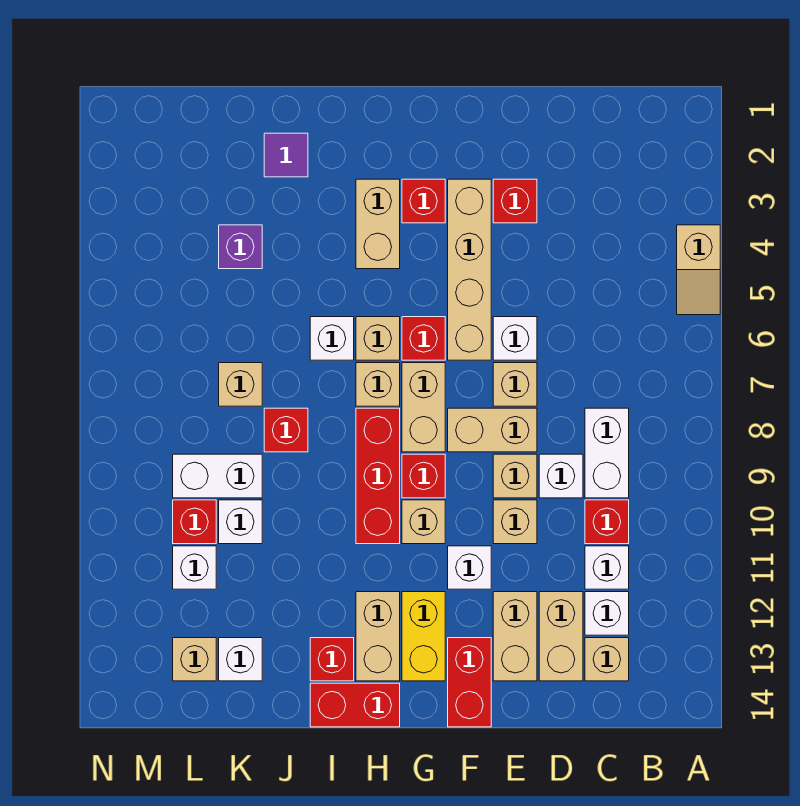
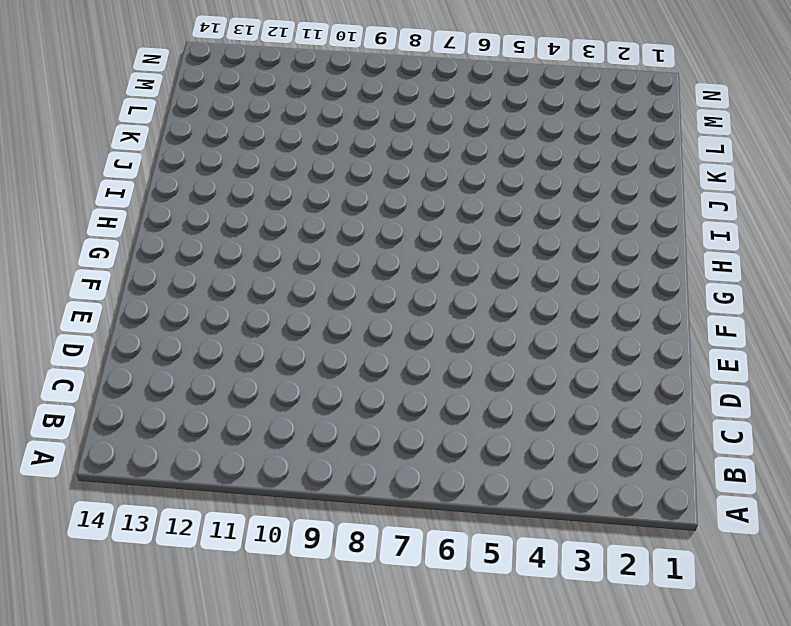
none -> tan slope A4:A5 level 1 top 4
none -> white brick C8:C9 level 1
none -> red brick C10 level 1
none -> white brick C11 level 1

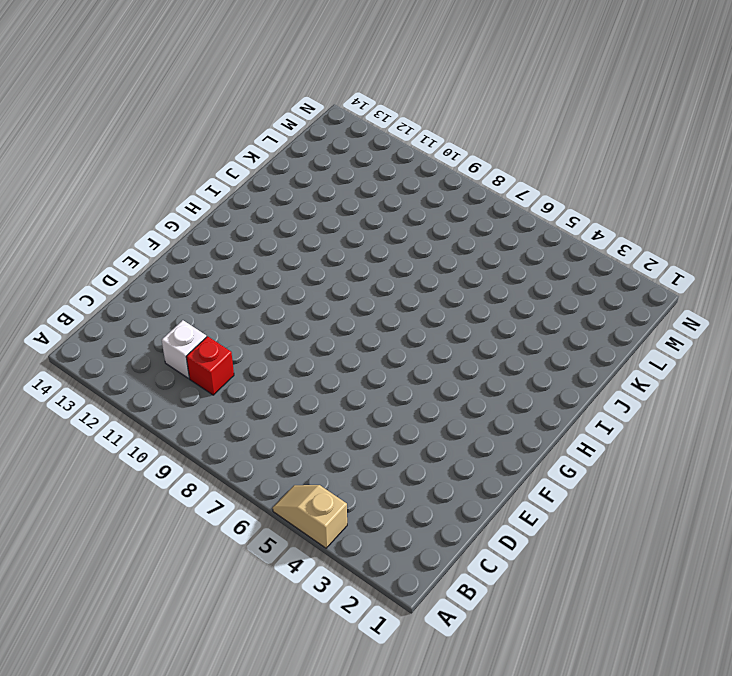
none -> white brick C8:C9 level 1
none -> white brick C12 level 1
none -> tan brick C13 level 1
none -> white brick D9 level 1

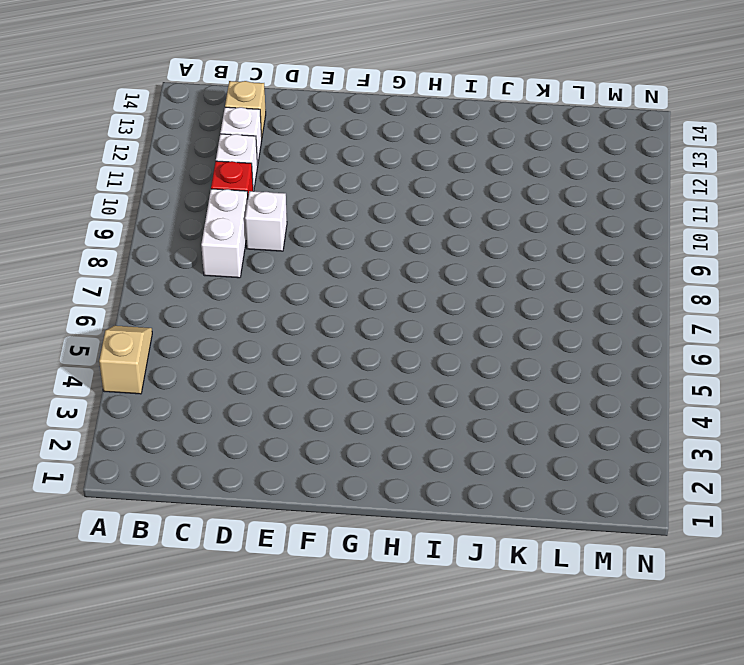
none -> tan brick D12:D13 level 1
none -> red brick E3 level 1
none -> white brick E6 level 1
none -> tan brick E7 level 1

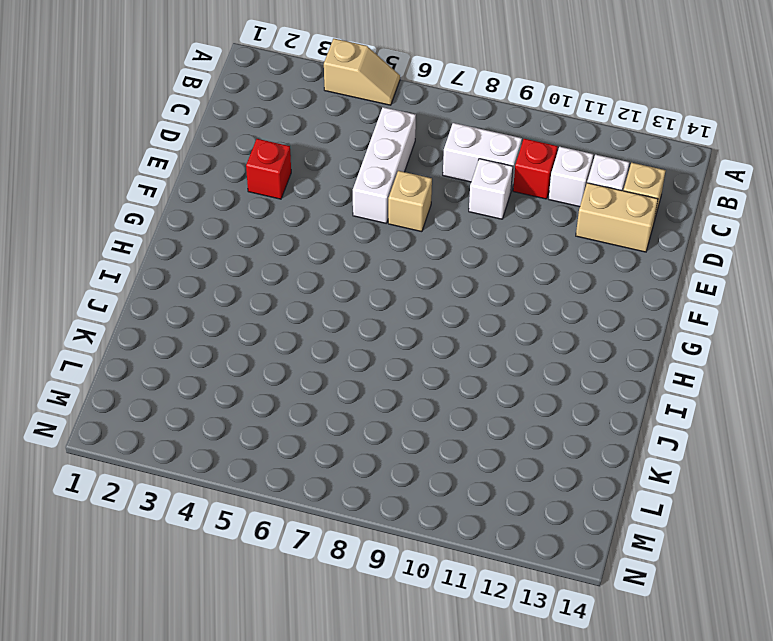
white brick C6:E6 level 1 -> white brick E6 level 1
none -> tan brick E8:F8 level 1
none -> tan brick E9 level 1
none -> tan brick E10 level 1
none -> tan brick E12:E13 level 1

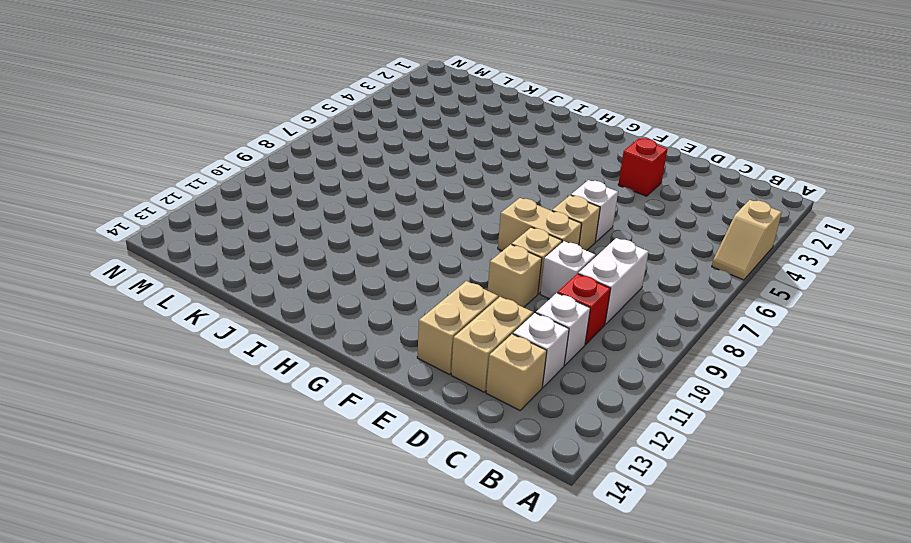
none -> tan brick F3:F6 level 1
none -> white brick F11 level 1
none -> red brick F13:F14 level 1
none -> red brick G3 level 1

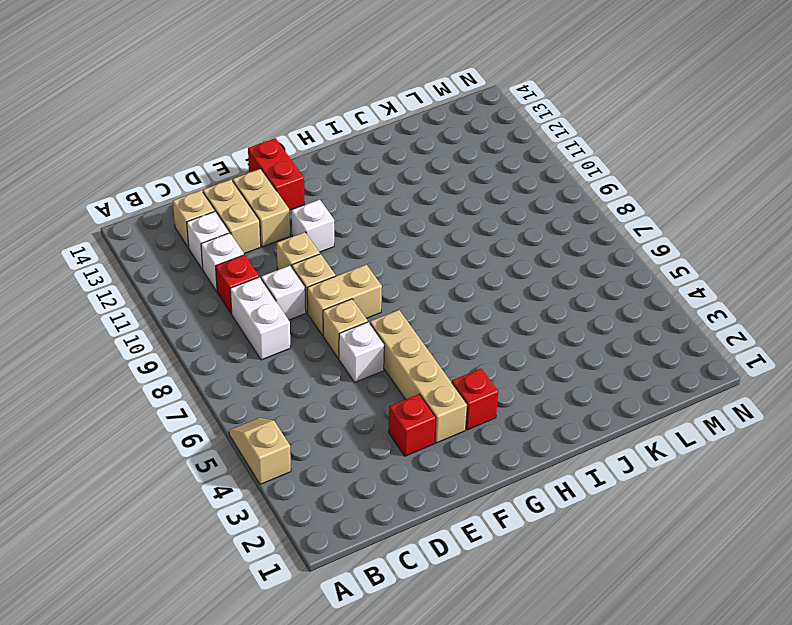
none -> red brick G6 level 1
none -> tan brick G7:G8 level 1
none -> red brick G9 level 1
none -> tan brick G10 level 1

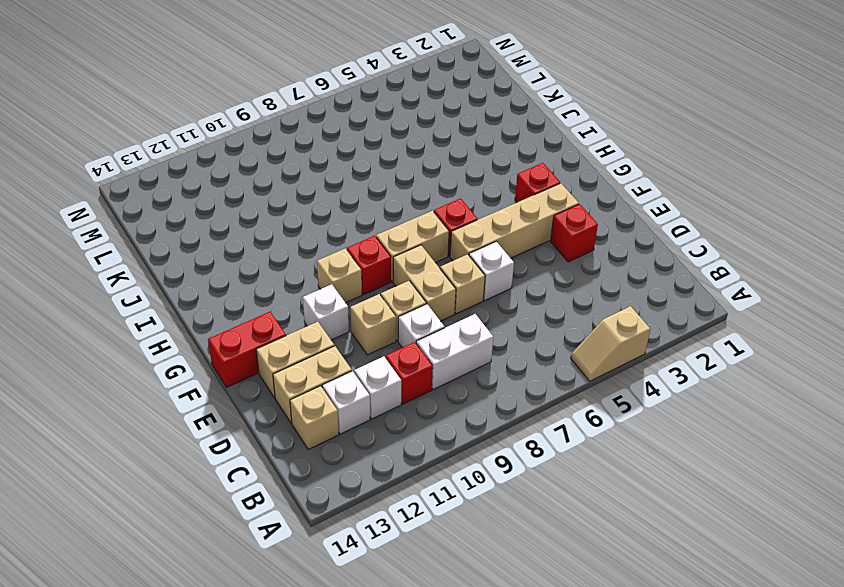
none -> yellow brick G12:G13 level 1
none -> tan brick H3:H4 level 1
none -> tan brick H6 level 1
none -> tan brick H7 level 1

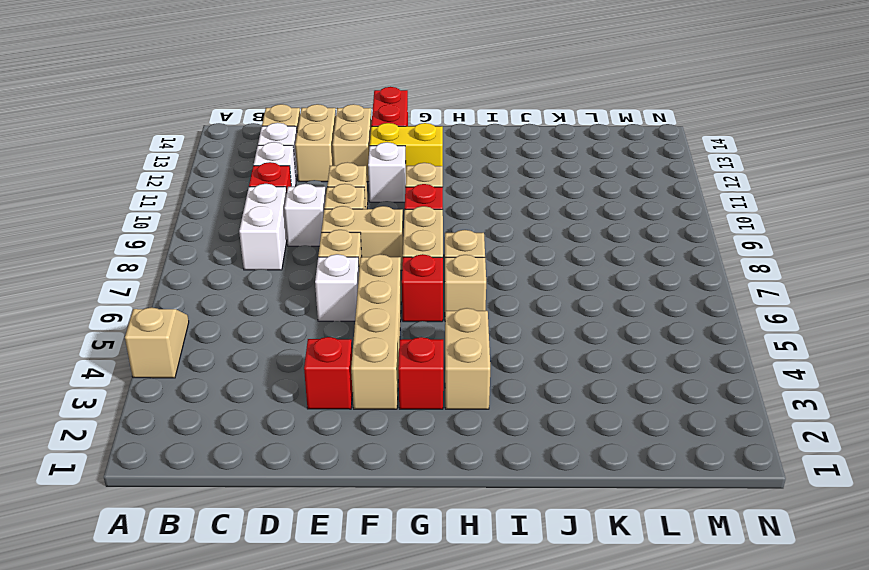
yellow brick F12:G12 level 1 -> yellow brick G12:G13 level 1
none -> red brick H8:H10 level 1
none -> tan brick H12:H13 level 1
none -> red brick H14:I14 level 1
none -> white brick I6 level 1

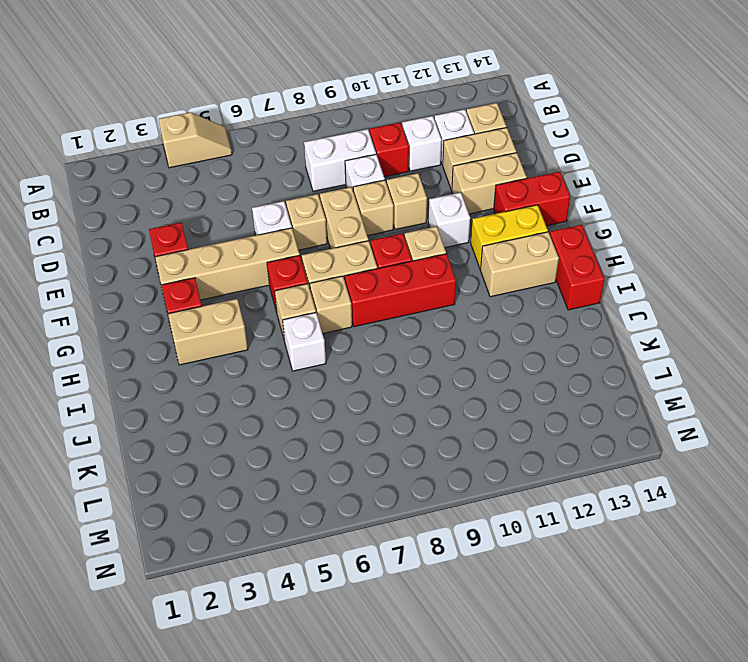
none -> red brick I13 level 1
none -> purple tile J2 level 1
none -> red brick J8 level 1
none -> purple brick K4 level 1

